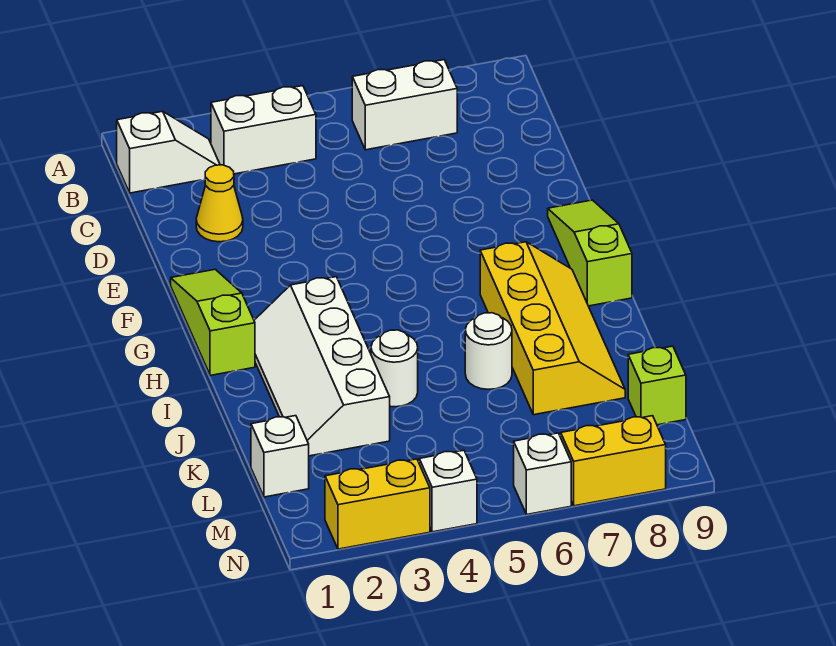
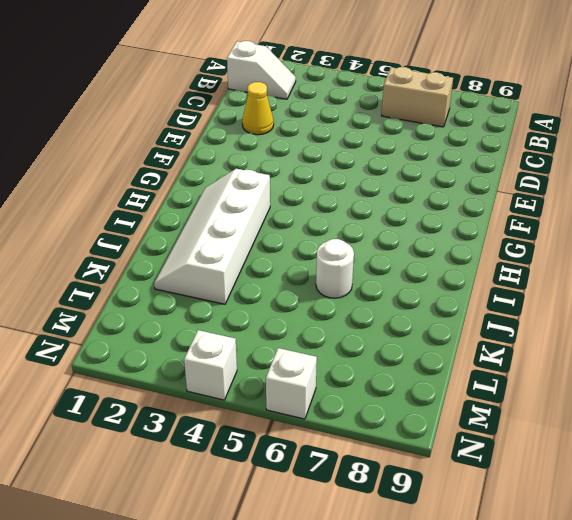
tan brick B6:B7 level 1 -> white brick B6:B7 level 1
none -> white brick B3:B4 level 1
none -> lime slope F1:H1 level 1 top H
none -> lime slope F9:H9 level 1 top H

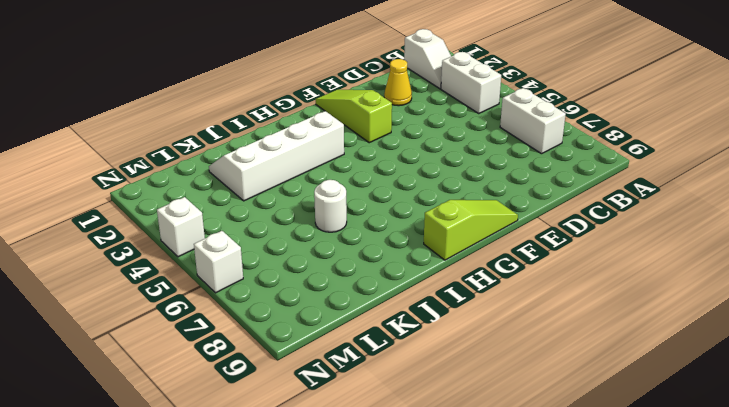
lime slope F1:F3 level 1 top 3 -> lime slope F1:H1 level 1 top H
none -> yellow slope H7:K8 level 1 top 7
none -> white round brick J4 level 1
none -> white brick L1 level 1

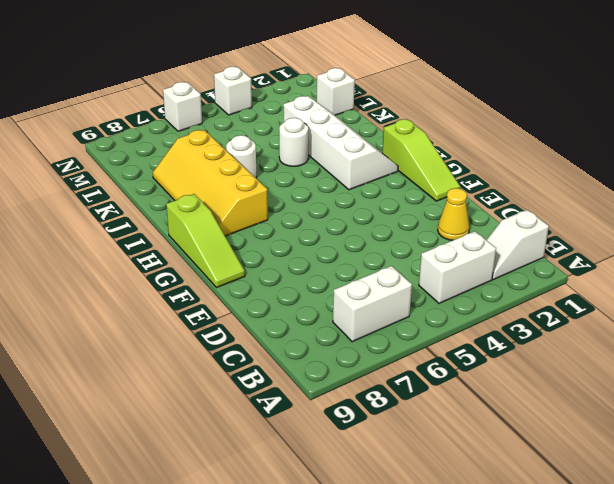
none -> lime brick L9 level 1
none -> yellow brick N2:N3 level 1
none -> yellow brick N7:N8 level 1

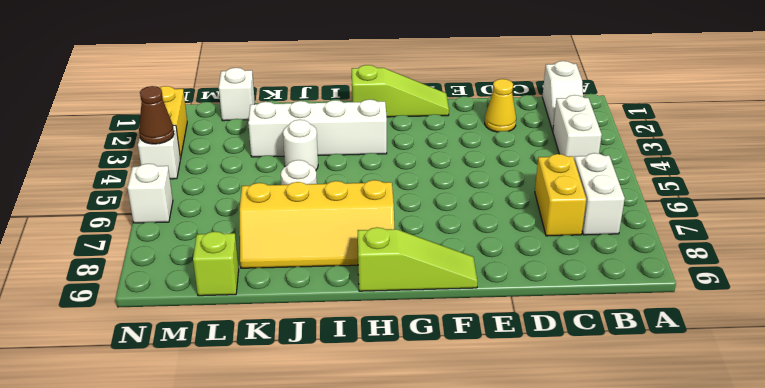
yellow brick C6:C7 level 1 -> yellow brick N7:N8 level 1
brown cone N4 level 2 -> none

